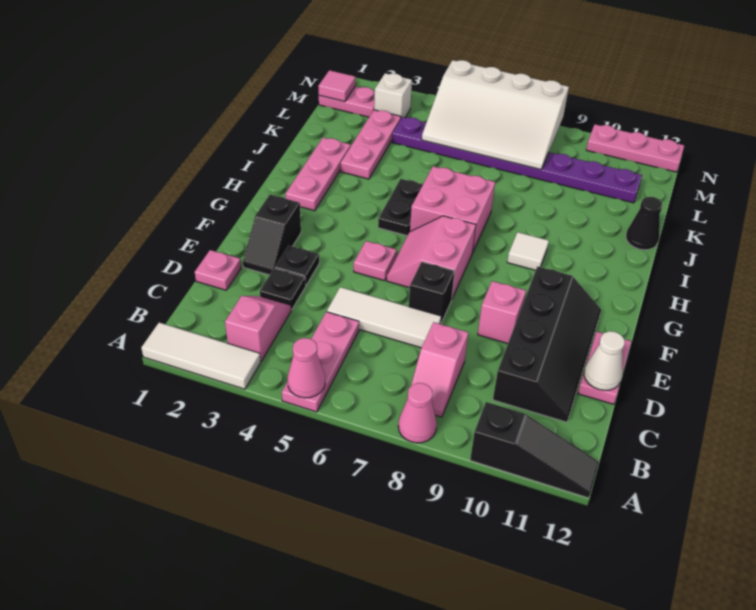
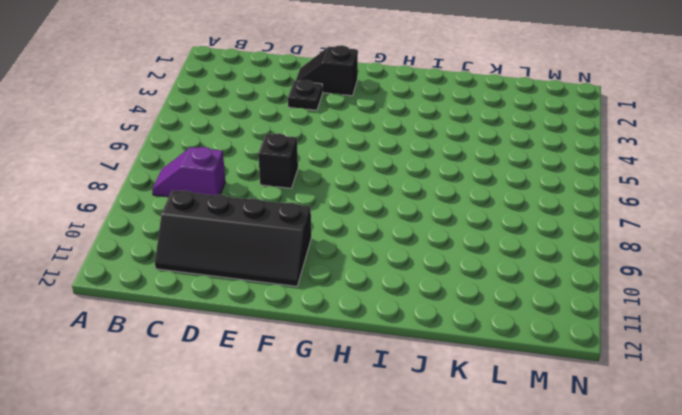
purple slope B8:C8 level 1 top C -> pink slope B8:C8 level 1 top C
none -> white tile A1:A3 level 1
none -> pink plate A5:C5 level 1
none -> pink cone A8 level 1
none -> black slope A10:A12 level 1 top 10

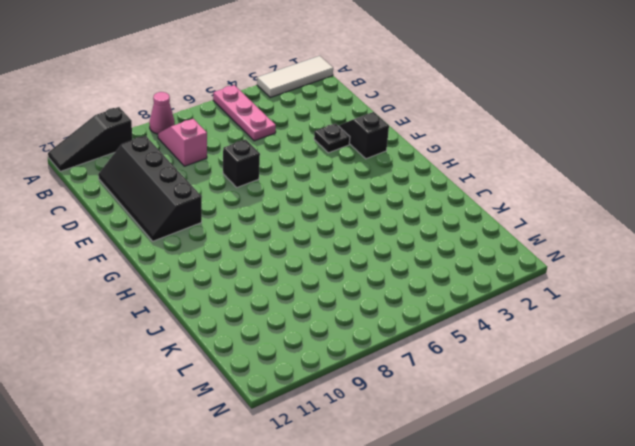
none -> pink slope B3:C3 level 1 top B
none -> pink plate D1 level 1
none -> black plate D3 level 1
none -> white tile D5:D7 level 1

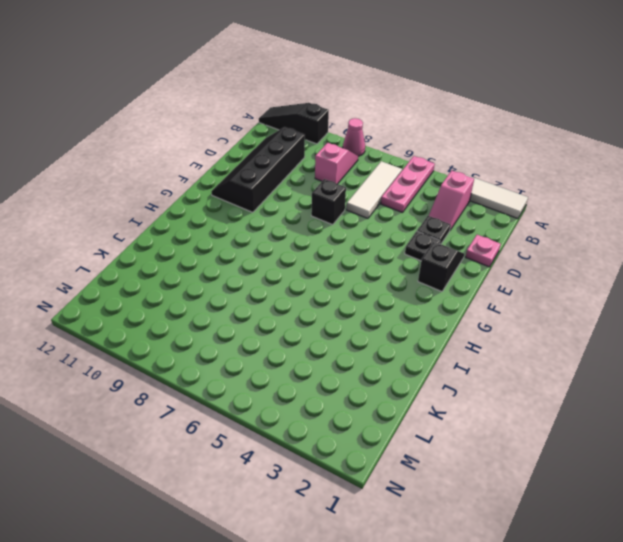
white tile B6:D6 level 1 -> white tile D5:D7 level 1
none -> pink plate D12:E12 level 1
none -> pink brick E9 level 1
none -> pink plate F5 level 1
none -> pink slope F6:G7 level 1 top 7

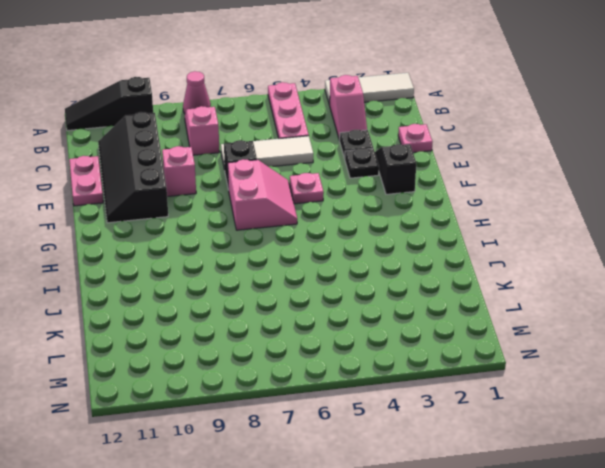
none -> pink plate H2:J2 level 1
none -> black plate H5:I5 level 1
none -> pink brick H6:I7 level 1
none -> white tile H9 level 1

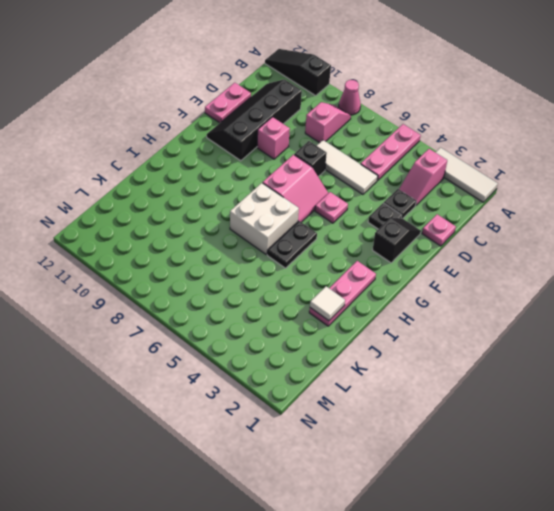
white brick H6:I7 level 1 -> pink brick H6:I7 level 1
white tile J2 level 2 -> white tile H9 level 1
none -> pink plate J3:L3 level 1
none -> black cone J12 level 1
none -> purple plate L4:L11 level 1
none -> pink plate M1:M2 level 1

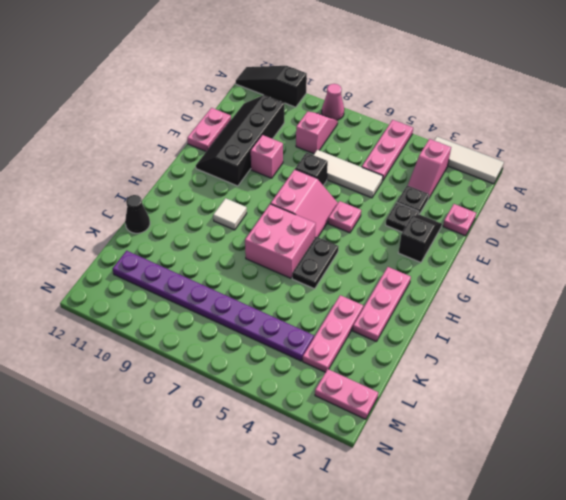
none -> white brick M3 level 1
none -> pink plate N10:N12 level 1
none -> pink cone A5 level 2
none -> white cone D12 level 2

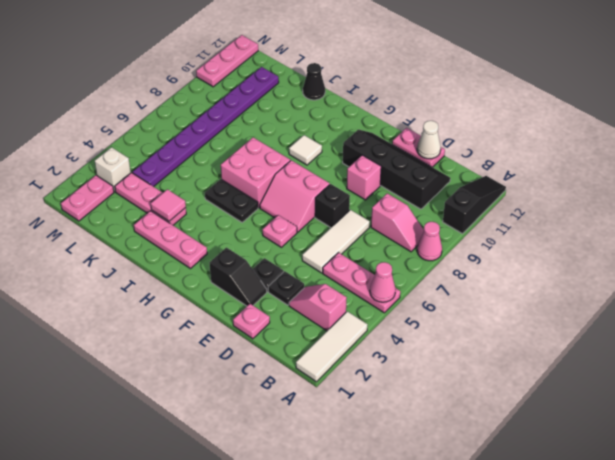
pink tile J3 level 2 -> pink tile M1 level 2
none -> white slope L5:N8 level 2 top N

